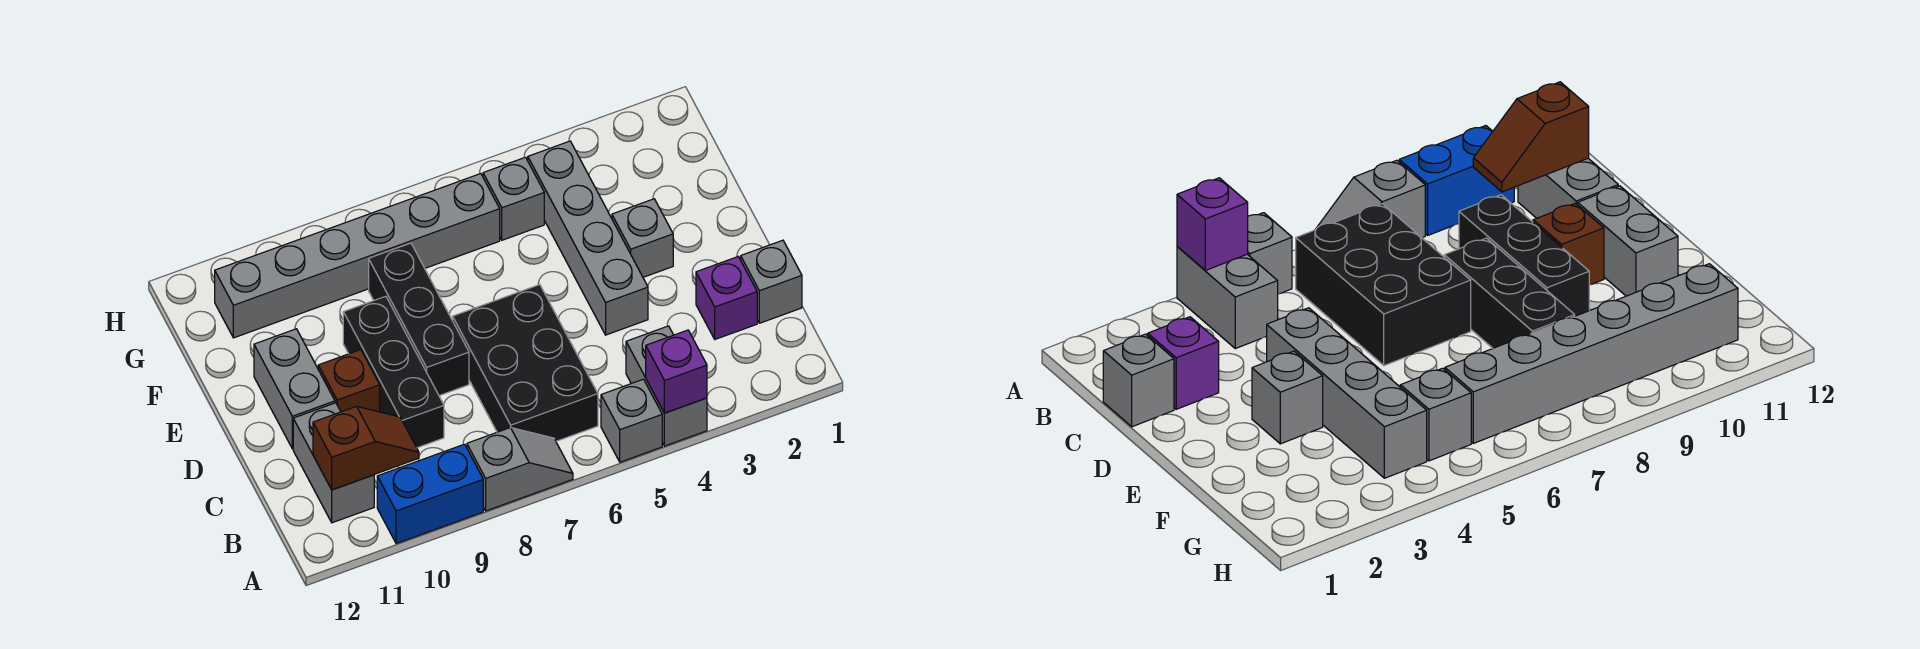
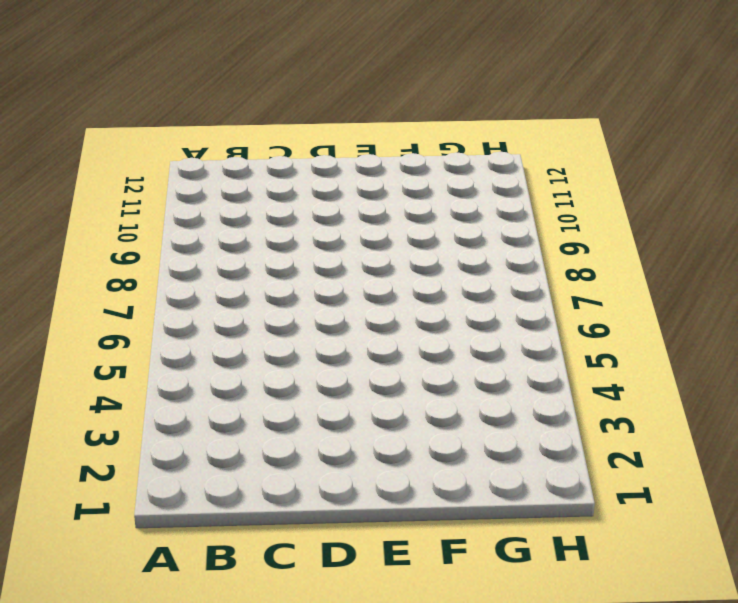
none -> grey brick A4:B4 level 1
none -> grey brick A5 level 1
none -> grey slope A7:A8 level 1 top 8

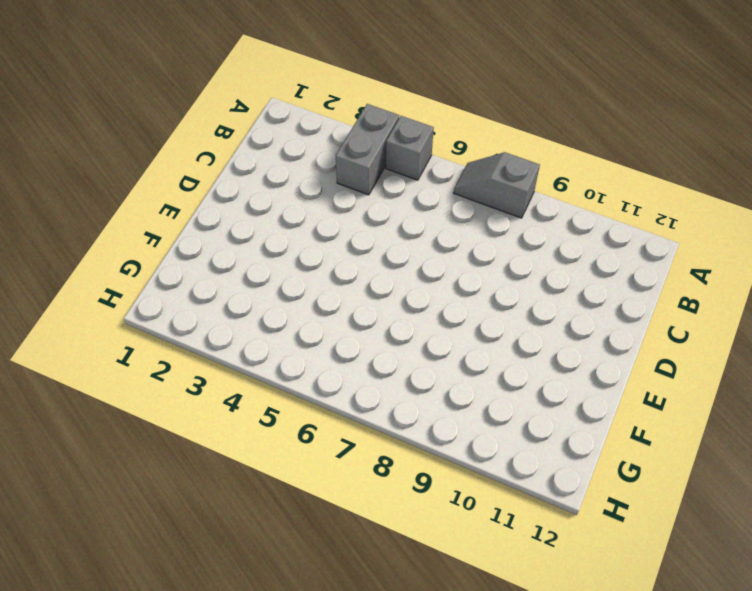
none -> blue brick A9:A10 level 1
none -> black brick B6:D7 level 1
none -> grey brick B11:C11 level 1

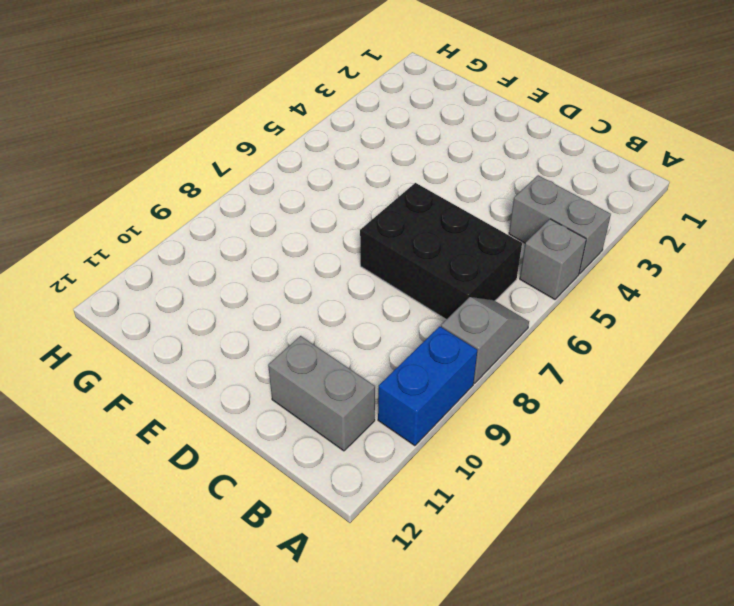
none -> grey brick C1 level 1
none -> purple brick C2 level 1
none -> black brick C9:E9 level 1

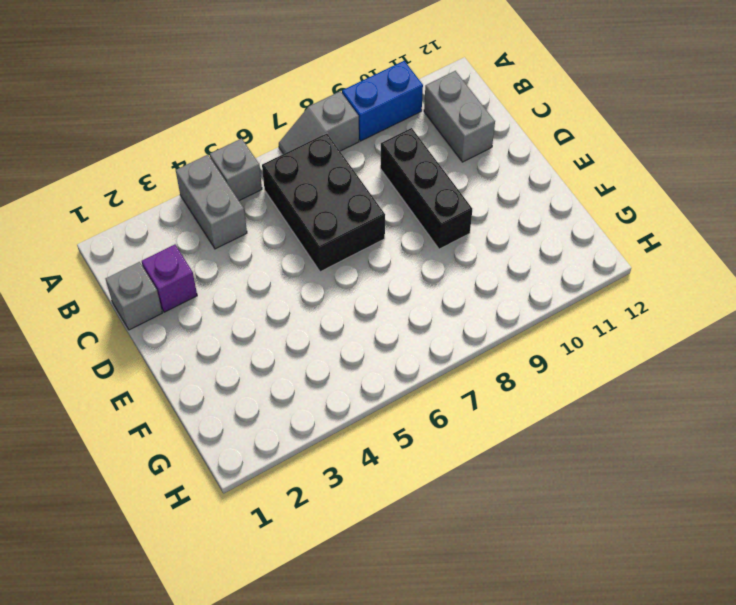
none -> grey brick D4:G4 level 1
none -> black brick D8:F8 level 1
none -> brown brick D10 level 1

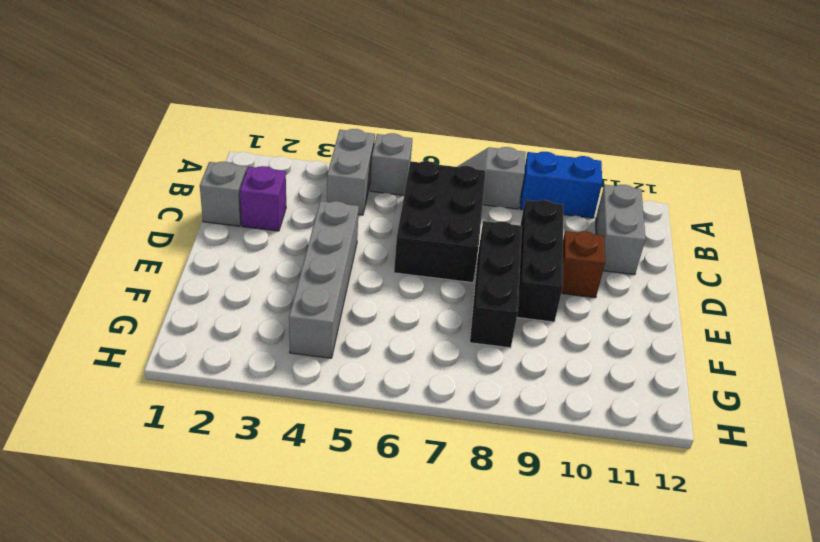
none -> grey brick D11:E11 level 1
none -> grey brick E3 level 1
none -> grey brick G5 level 1

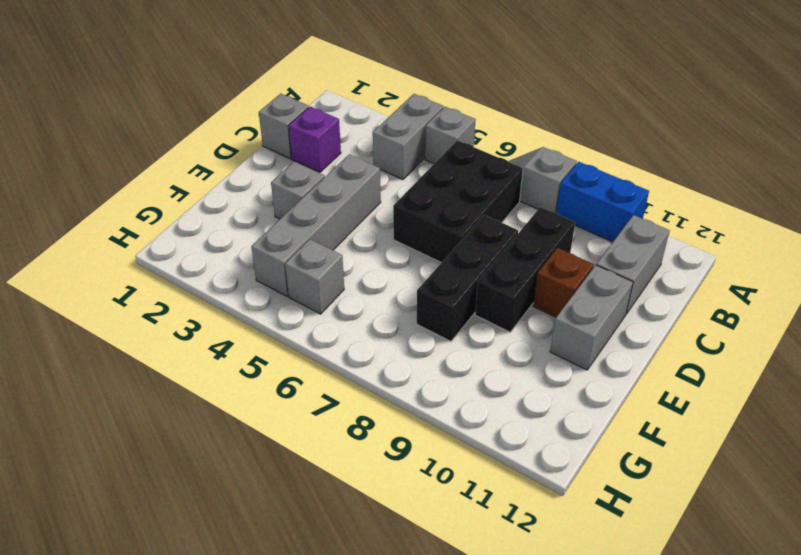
none -> grey brick G6:G11 level 1
none -> purple brick A4 level 2
none -> brown slope B10:B11 level 2 top 11

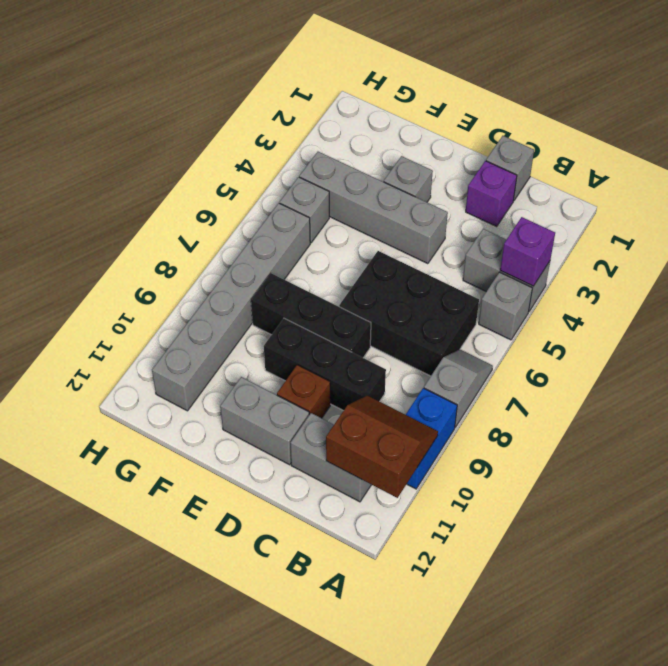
brown slope A10:B11 level 2 top 11 -> brown slope B10:B11 level 2 top 11

